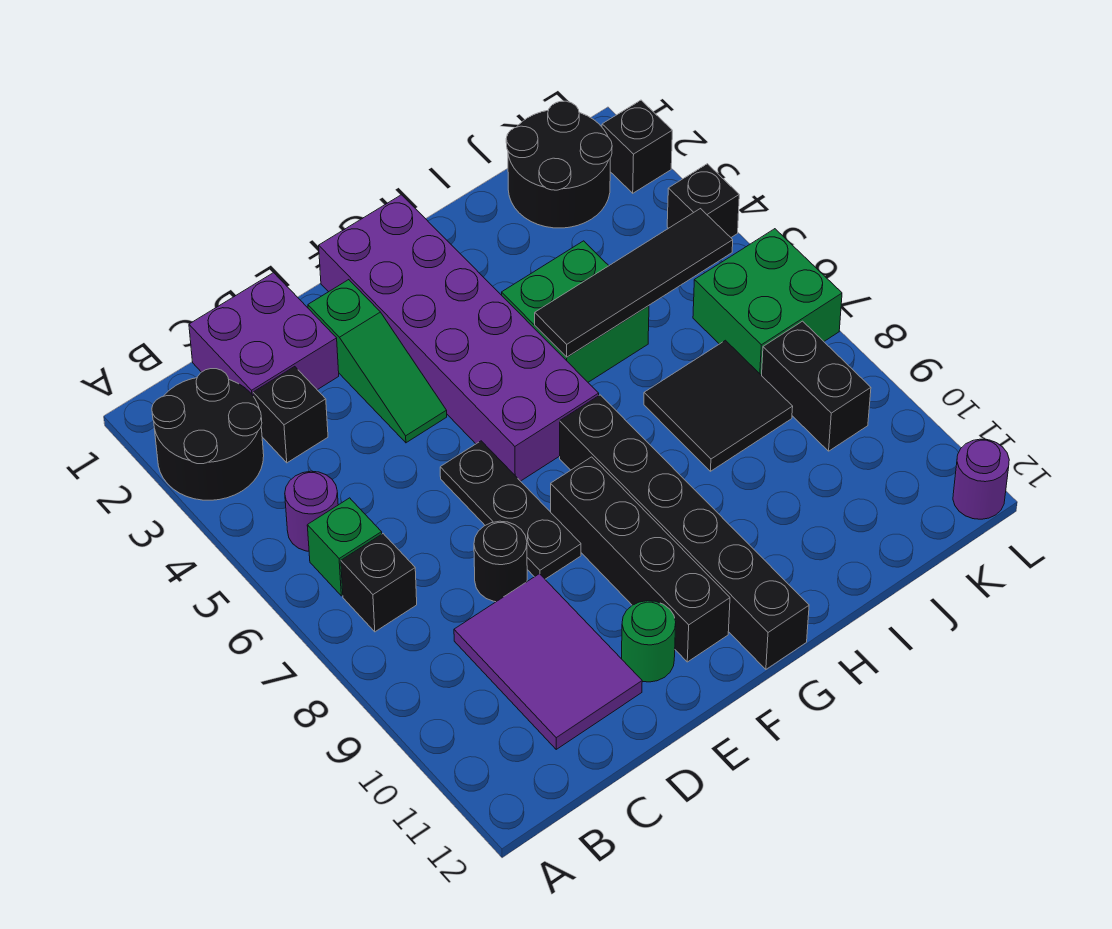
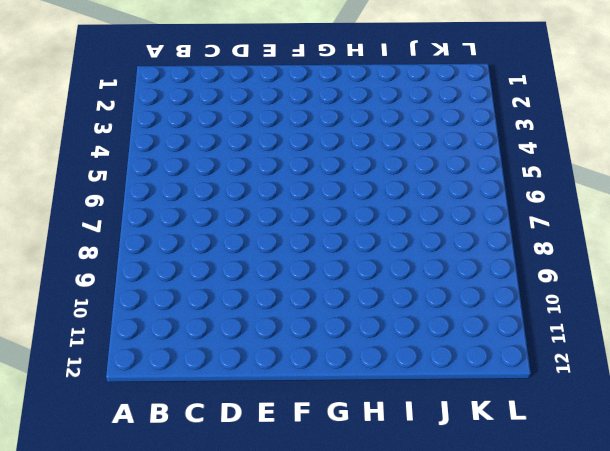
none -> black round brick A2:B3 level 1
none -> purple round brick B5 level 1
none -> green brick B6 level 1

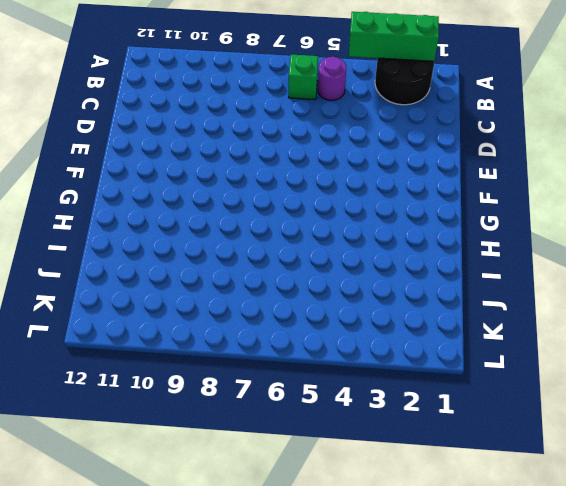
green brick A2:A4 level 2 -> none
none -> black brick B7 level 1
none -> purple brick C1:D2 level 1
none -> black brick C3 level 1

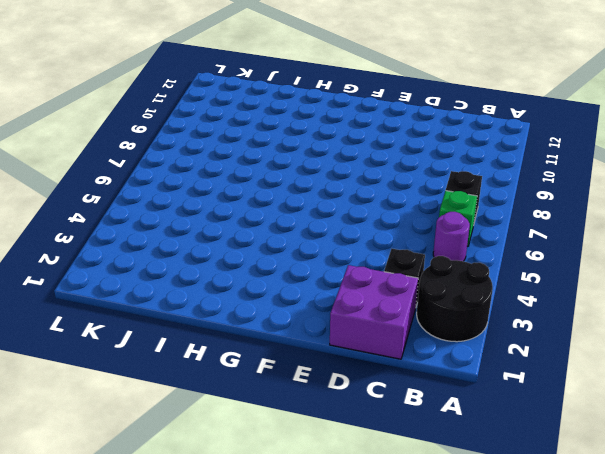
none -> purple tile C9:D11 level 1
none -> black round brick D8 level 1
none -> green slope E2:E4 level 1 top 2

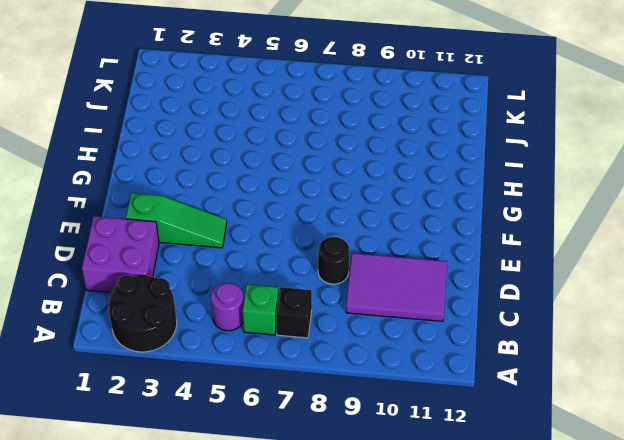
none -> black brick C3 level 1
none -> black plate E6:E8 level 1
none -> green round brick E11 level 1

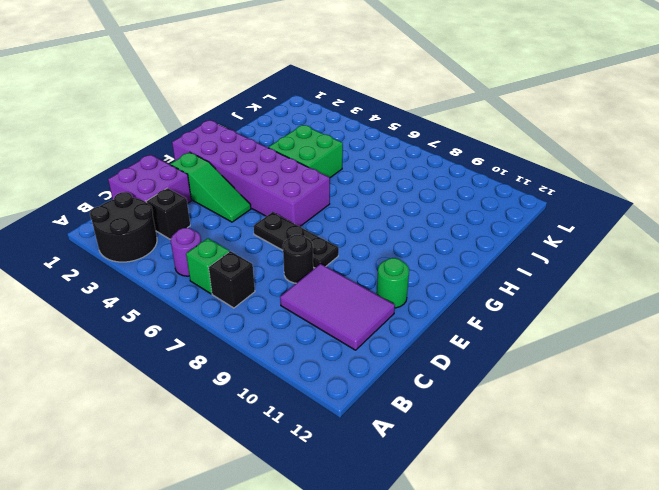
none -> black brick F8:F11 level 1
none -> black brick G7:G12 level 1
none -> black tile I7:J8 level 1

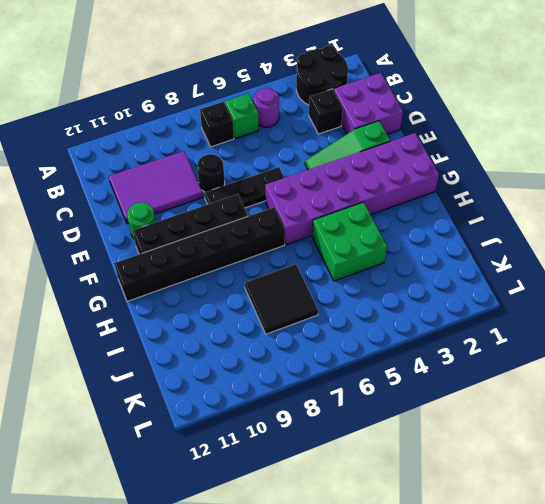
none -> black round brick J1:K2 level 1
none -> green brick K6:L7 level 1
none -> black brick K8:K9 level 1

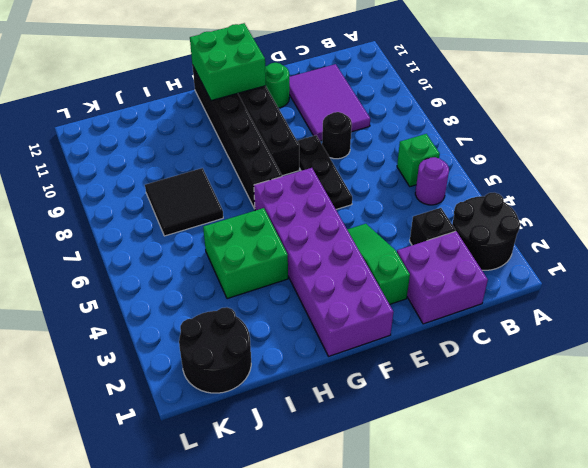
green brick F11:G12 level 2 -> green brick K6:L7 level 1
none -> black brick B7 level 1
none -> black brick K8:K9 level 1
none -> black brick L2 level 1

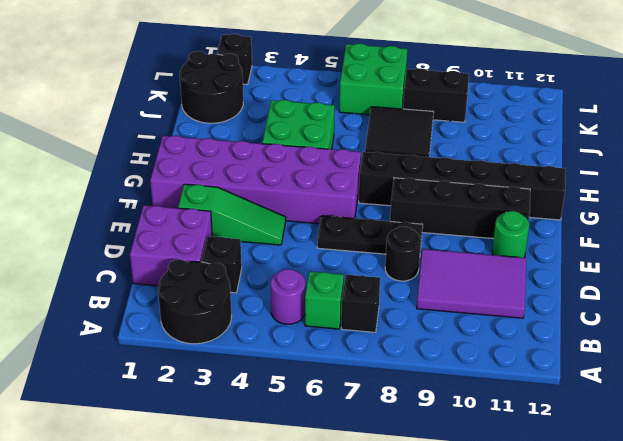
none -> black brick L4 level 1
none -> purple round brick L12 level 1
none -> black tile H5:K5 level 2

